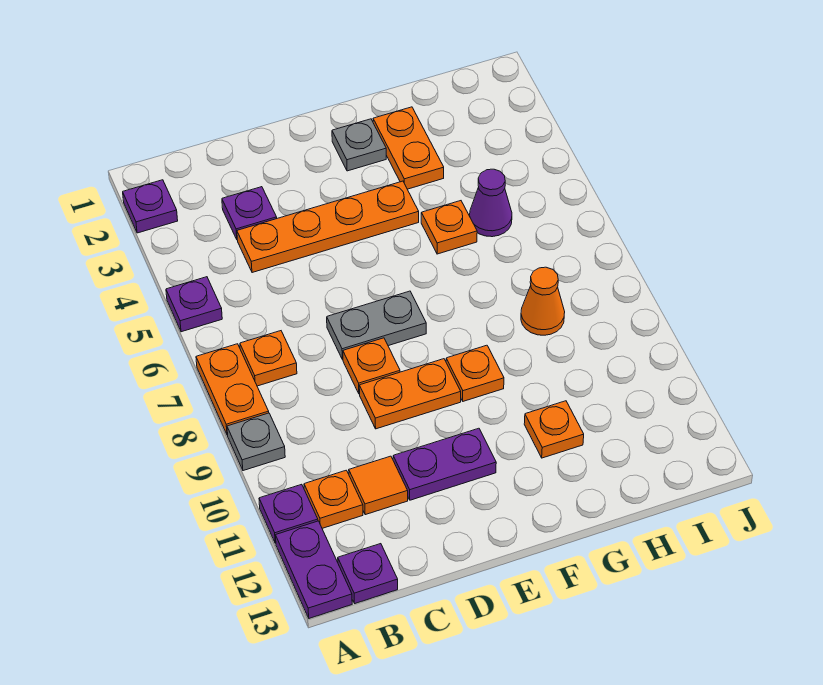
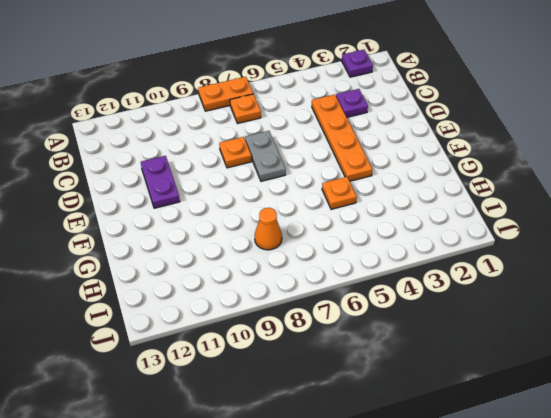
none -> purple plate A5 level 1
none -> grey plate A9 level 1
none -> purple plate A11 level 1

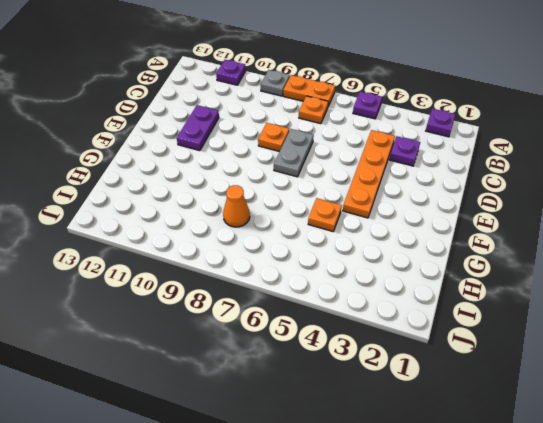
none -> purple plate A12:A13 level 1
none -> orange plate B11 level 1
none -> purple plate B13 level 1

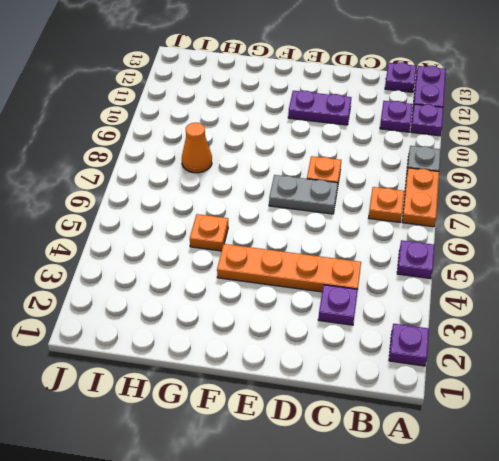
purple plate B11 level 1 -> orange plate B11 level 1
none -> orange tile C11 level 1
none -> orange plate D9:E9 level 1
none -> grey plate F2 level 1

